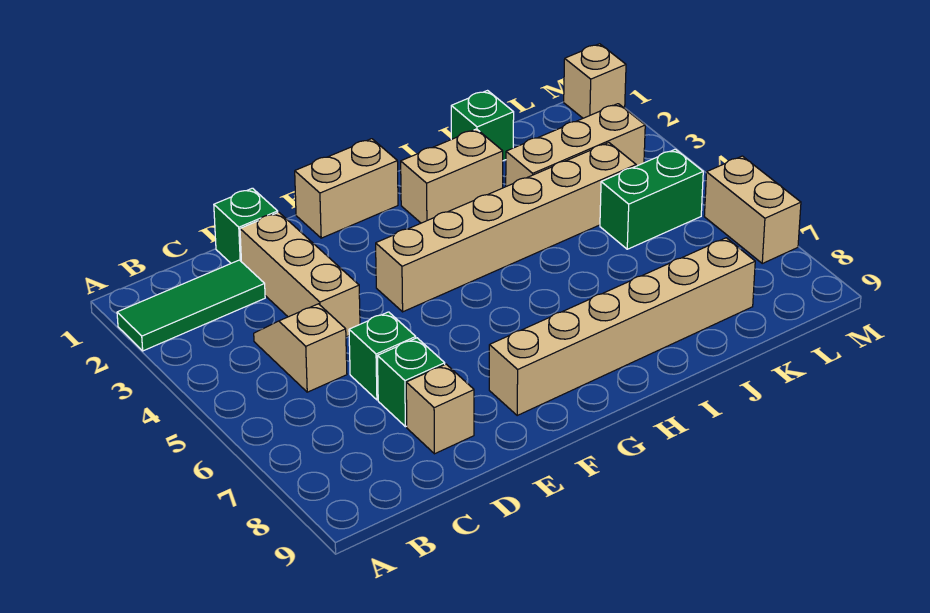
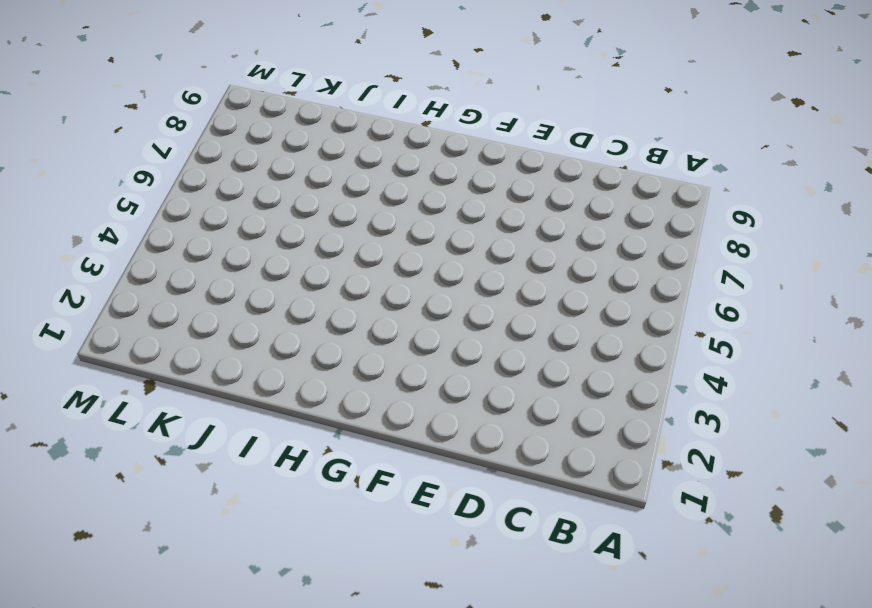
none -> green tile A2:C2 level 1
none -> tan slope C4:C5 level 1 top 5
none -> green brick D1 level 1

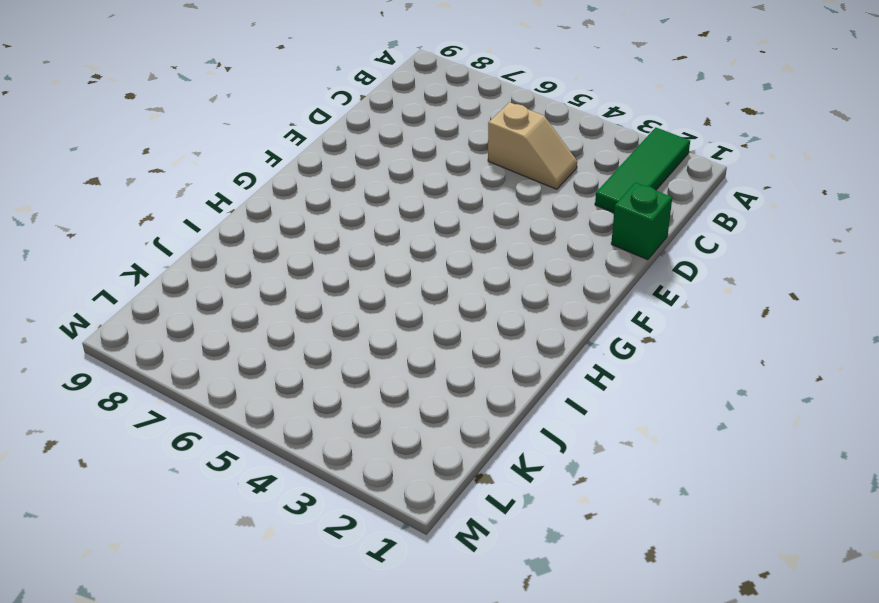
none -> tan brick D2:D4 level 1
none -> green brick D6 level 1
none -> green brick D7 level 1

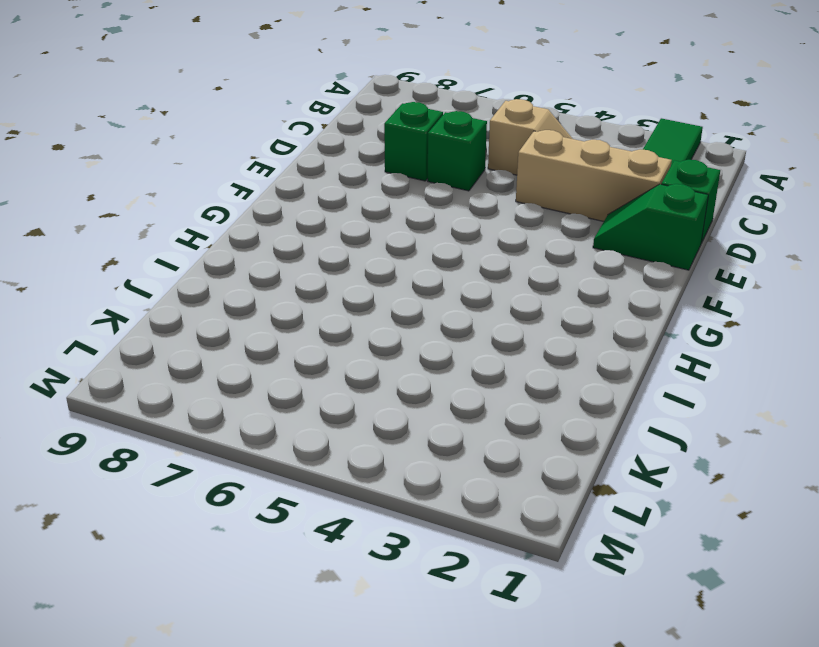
green slope E1:E2 level 1 top 1 -> none
none -> tan brick D8 level 1
none -> tan brick F1:G1 level 1
none -> tan brick F4:K4 level 1

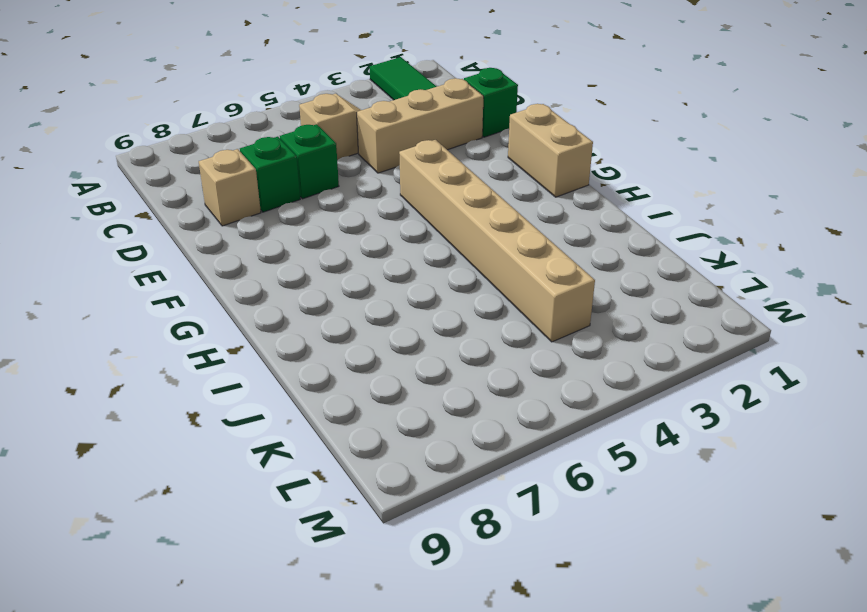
none -> tan brick F8:K8 level 1
none -> tan brick H2:I2 level 1
none -> green brick J1 level 1

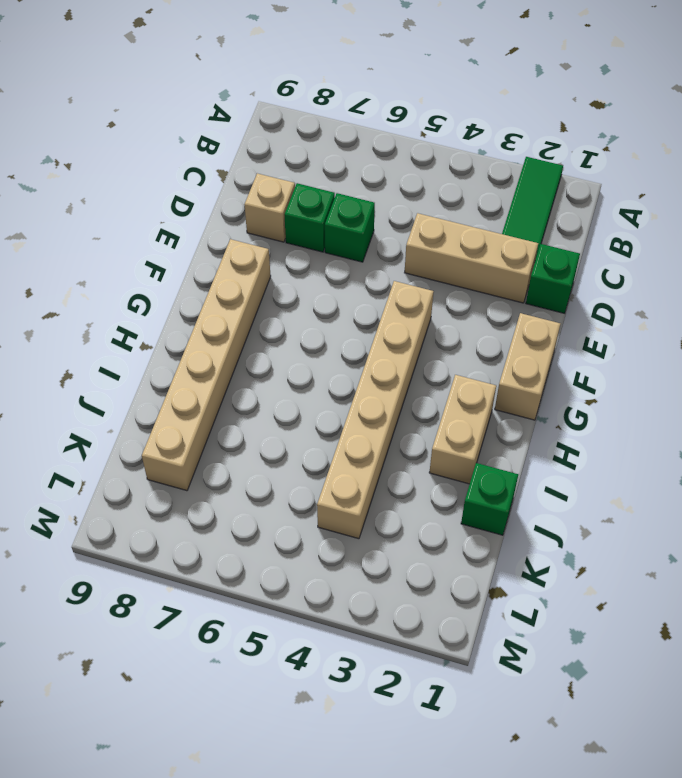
none -> tan slope C4:C5 level 1 top 5
none -> tan brick J3:L3 level 1
none -> green brick K5:L5 level 1

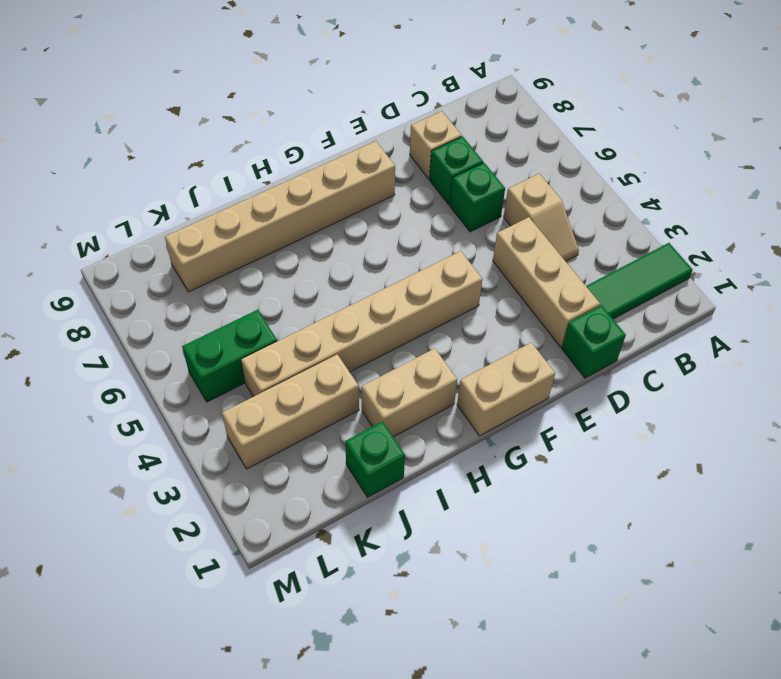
none -> tan brick M1 level 1
none -> tan brick M6:M7 level 1

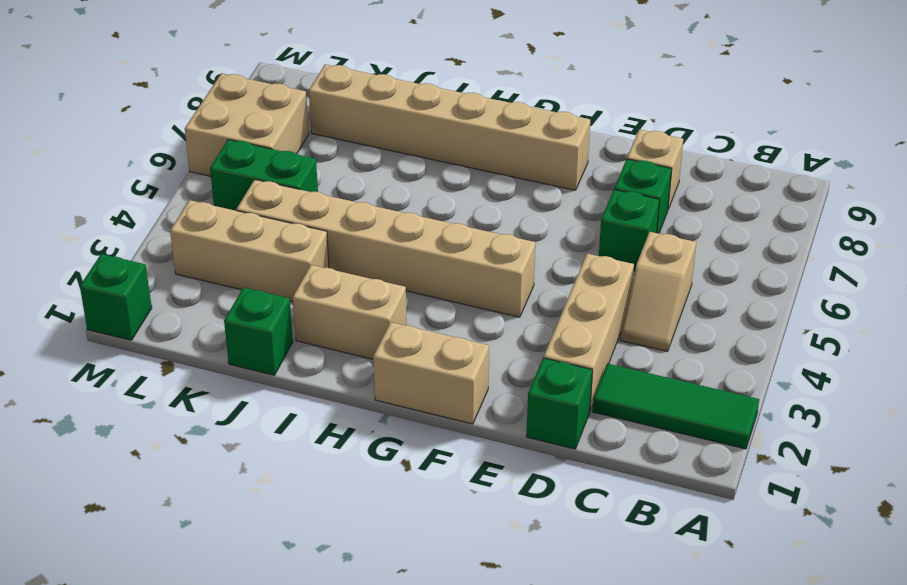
tan brick L6:M7 level 1 -> tan brick M6:M7 level 1
green brick M1 level 1 -> tan brick M1 level 1

